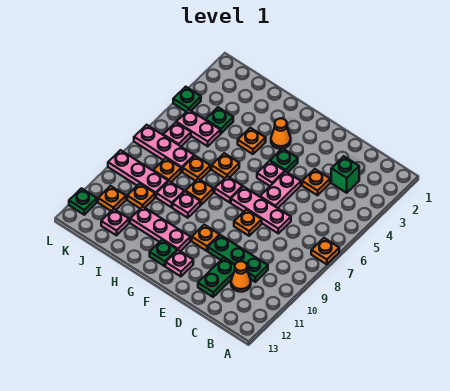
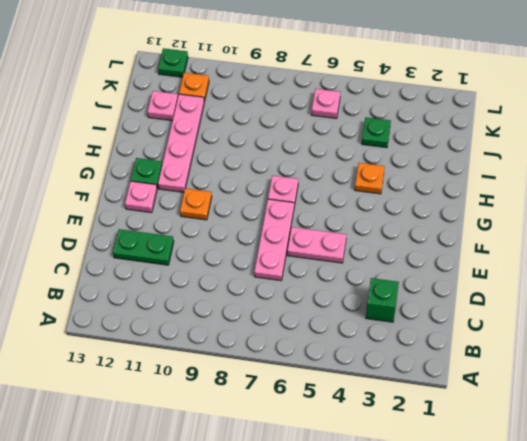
pink plate G11:J11 level 1 -> pink plate G11:I11 level 1
none -> orange plate A7 level 1
none -> green plate C10:E10 level 1
none -> orange cone C11 level 1
none -> orange plate D4 level 1

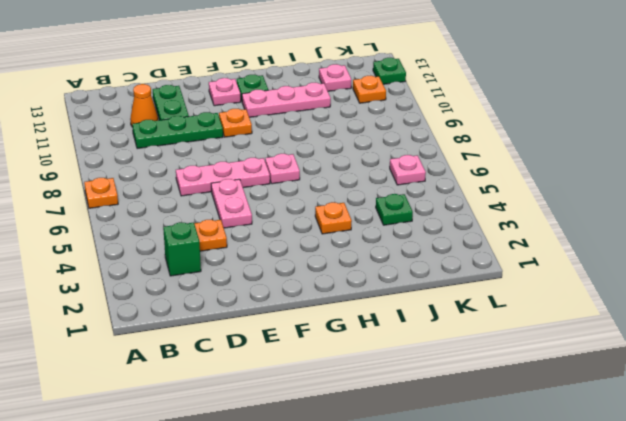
none -> orange plate E8 level 1
none -> green plate F4 level 1
none -> pink plate F5 level 1
none -> orange cone G3 level 1

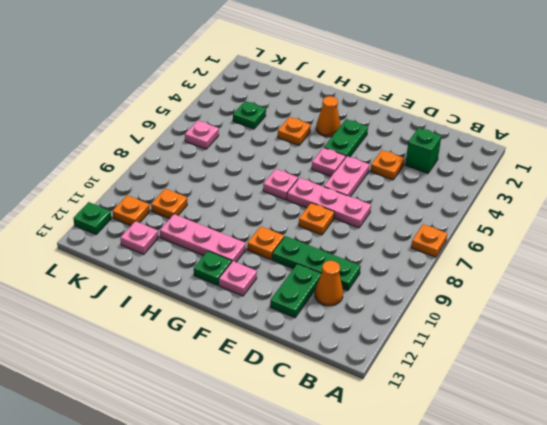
green plate F3:F4 level 1 -> green plate F4 level 1
none -> orange plate H6 level 1
none -> orange plate H8 level 1
none -> pink plate H9 level 1
none -> orange plate I7 level 1

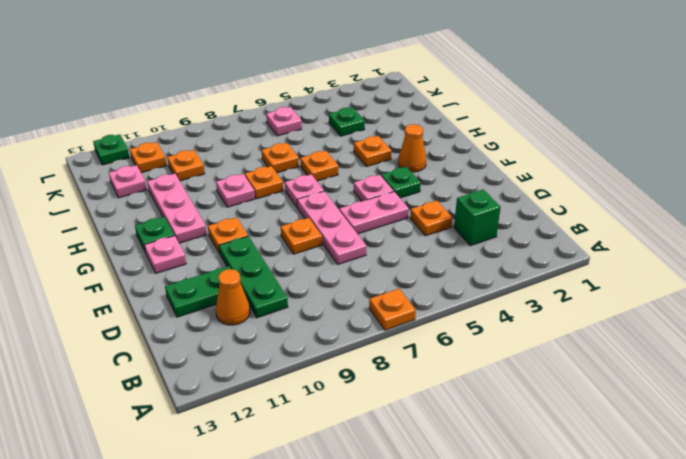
none -> pink plate I9 level 1
none -> pink plate J5:K5 level 1
none -> pink plate J7:L7 level 1
none -> orange plate J8 level 1

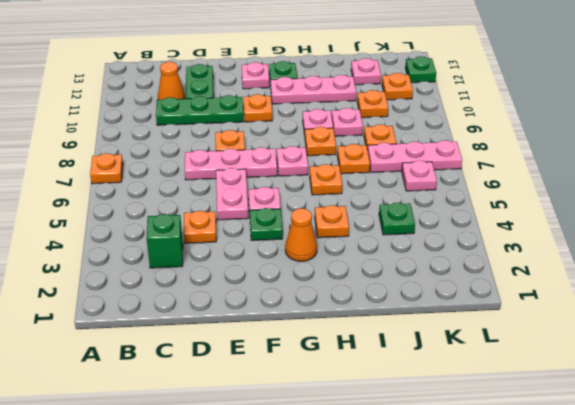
none -> pink plate J5:K5 level 1
none -> pink plate J9:L9 level 1
none -> green plate L4 level 1

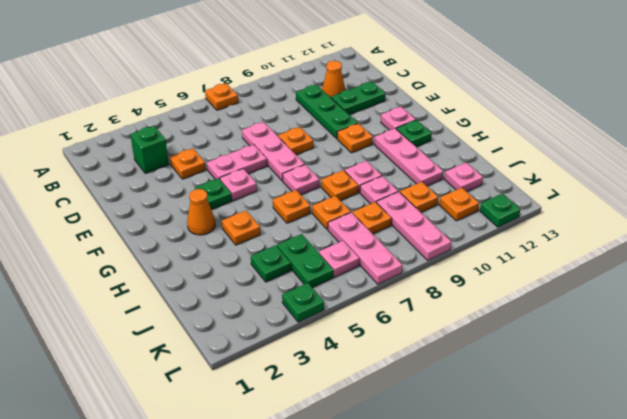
green plate J5:K5 level 1 -> pink plate J5:K5 level 1

